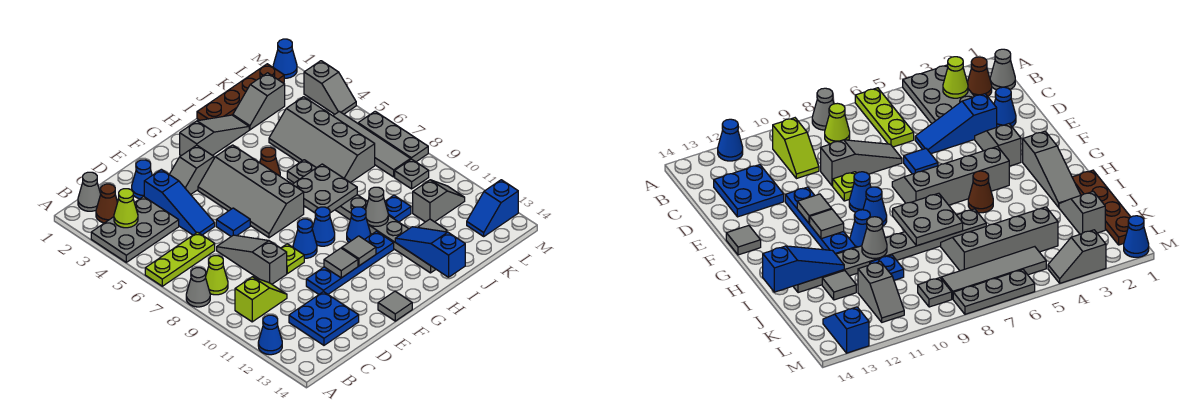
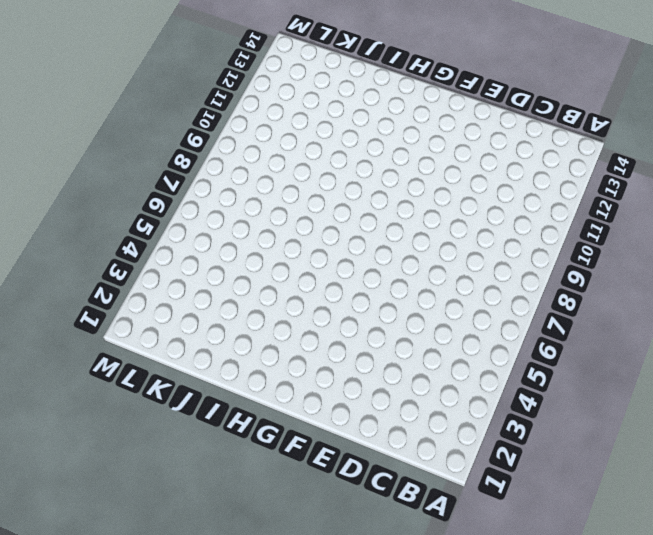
none -> grey plate A3:C4 level 1
none -> lime plate A6:C6 level 1
none -> grey cone A8 level 1
none -> blue cone A12 level 1

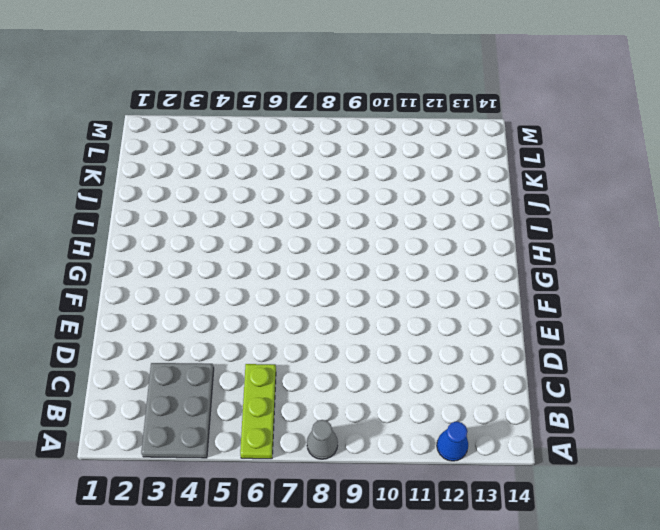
none -> grey cone B1 level 1
none -> brown cone B2 level 1
none -> lime cone B8 level 1
none -> lime slope B10:C10 level 1 top B

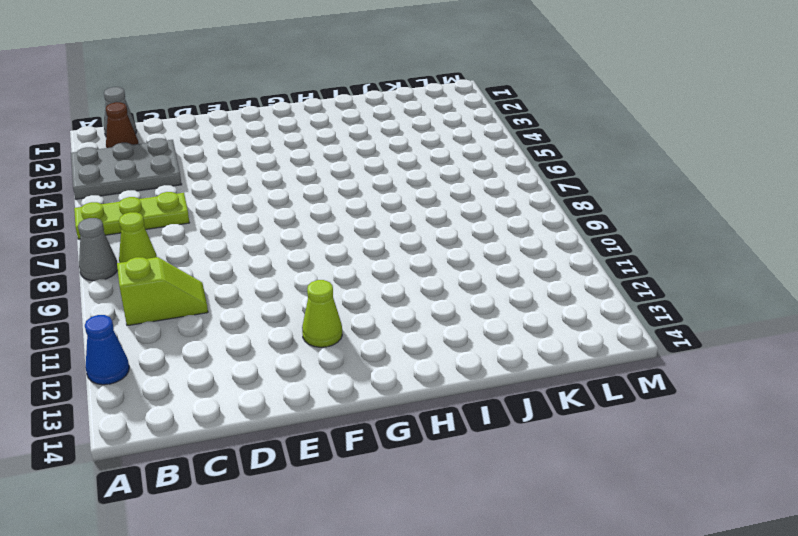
lime cone F12 level 1 -> lime cone B3 level 2
none -> blue plate C12:D13 level 1
none -> blue cone D2 level 1
none -> blue slope D3:D5 level 1 top 3
none -> grey slope D7:D9 level 1 top 9

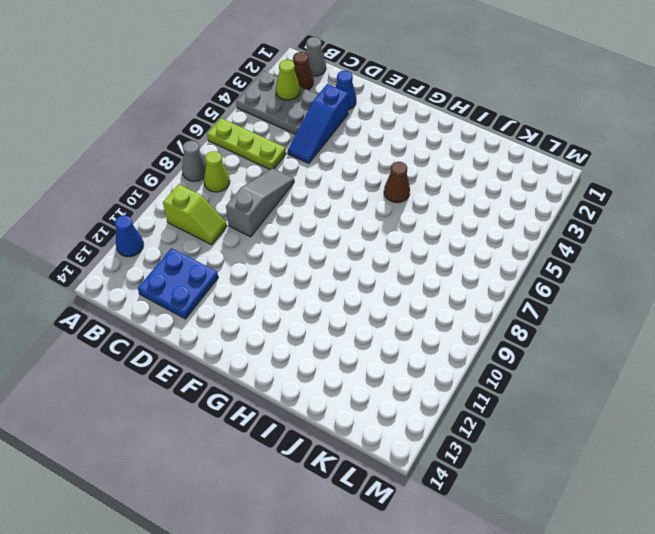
none -> grey slope E3:F3 level 1 top F
none -> blue tile E6 level 1
none -> lime plate E9 level 1
none -> blue plate E11:H11 level 1

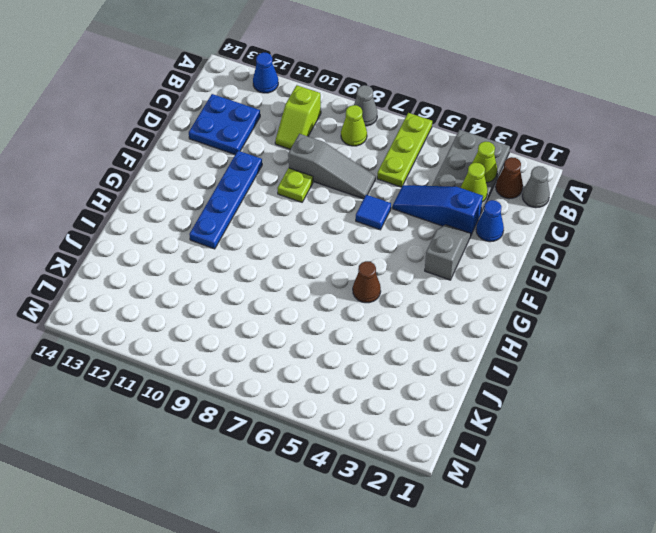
lime cone C3 level 2 -> none
none -> grey slope F4:G7 level 1 top G
none -> blue cone F9 level 1
none -> grey tile F14 level 1
none -> grey slope G2:I2 level 1 top G

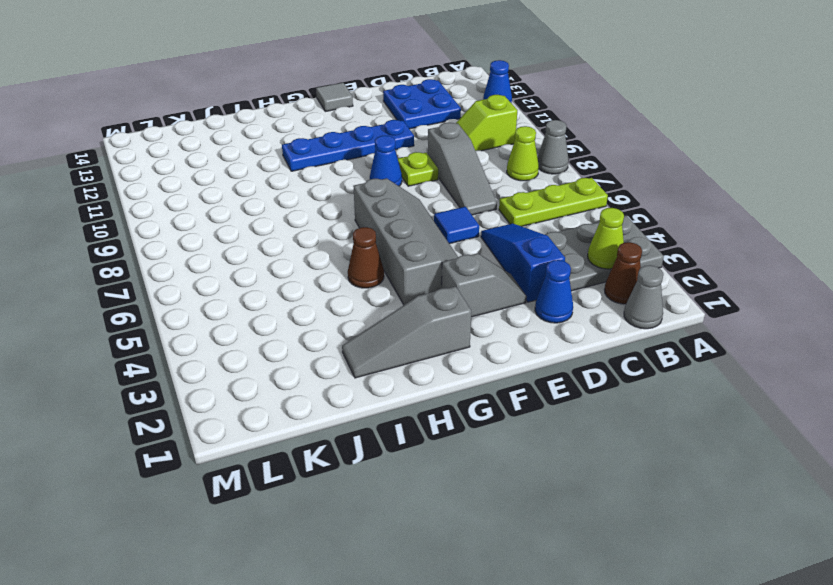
none -> blue cone G9 level 1
none -> blue cone H10 level 1
none -> brown plate I1:L1 level 1
none -> grey plate I6:I13 level 1

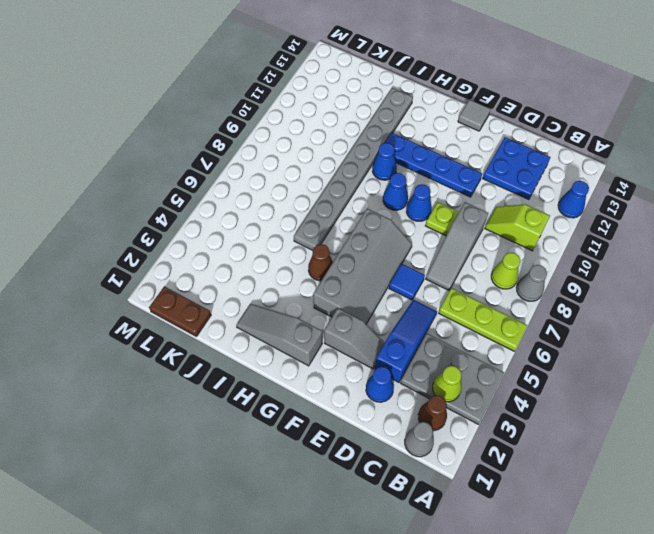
brown plate K1:L1 level 1 -> brown plate I1:L1 level 1
none -> grey slope J2:K2 level 1 top K
none -> grey slope J4:K7 level 1 top K
none -> blue plate J10 level 1
none -> grey tile J12 level 1

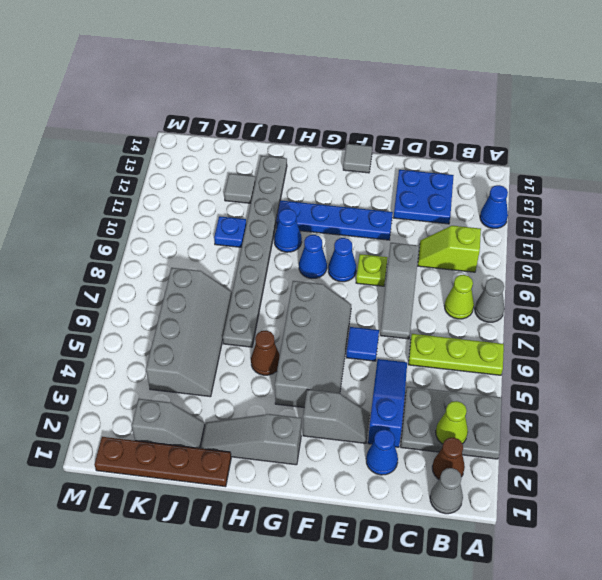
none -> grey slope K11:L11 level 1 top K
none -> grey tile L5:L8 level 1
none -> grey plate L9 level 1
none -> blue slope L13:M13 level 1 top M

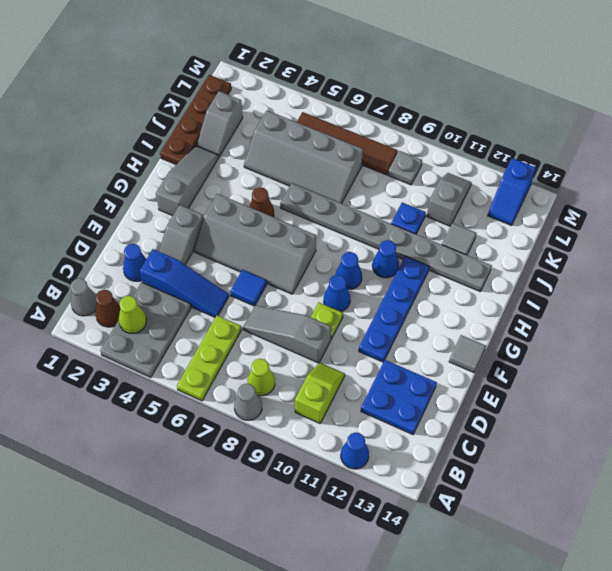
brown tile L5:L8 level 1 -> grey tile L5:L8 level 1
none -> blue cone M1 level 1
none -> grey slope M3:M4 level 1 top 3
none -> grey plate M6:M8 level 1
none -> grey tile F11 level 2

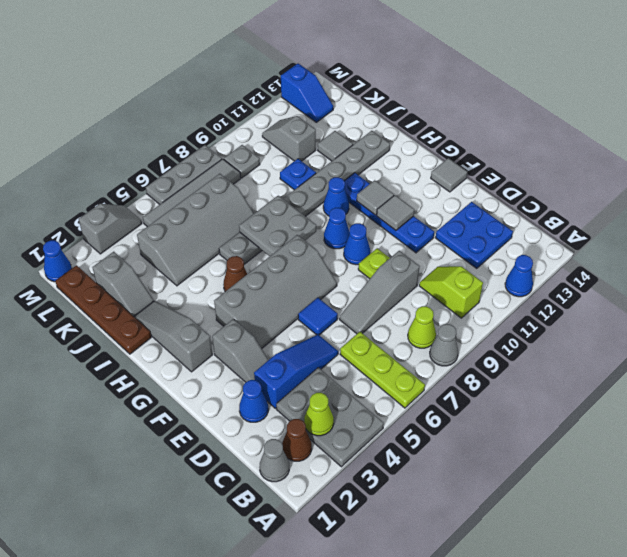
none -> grey cone I10 level 2
none -> blue slope I12:I14 level 2 top 14

